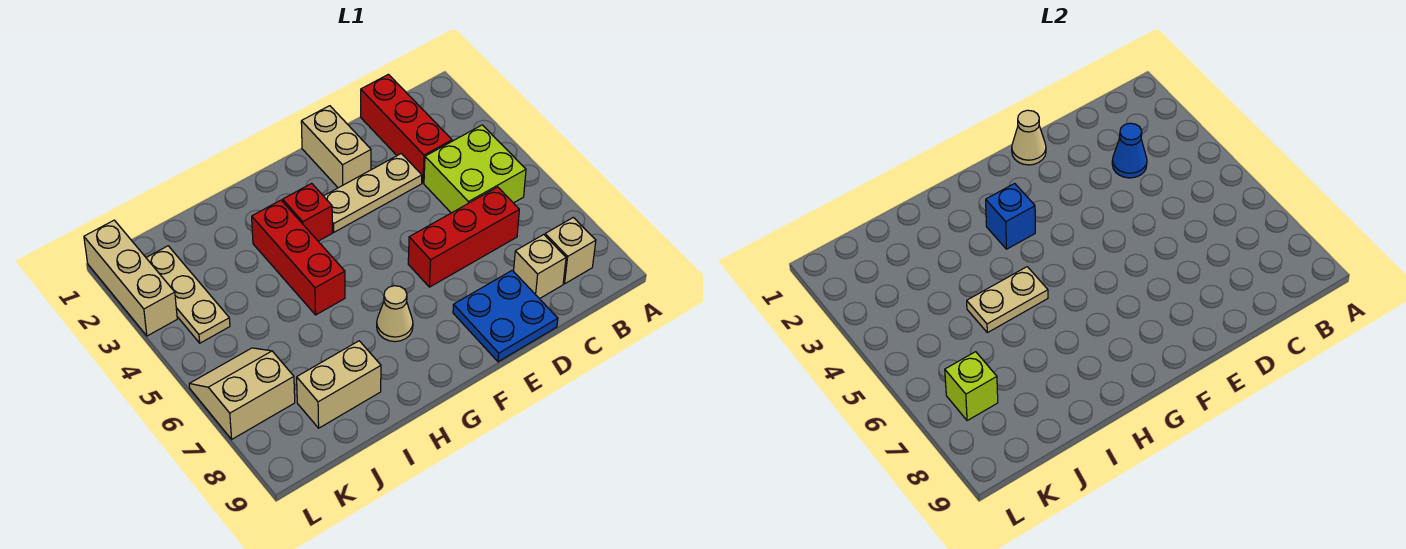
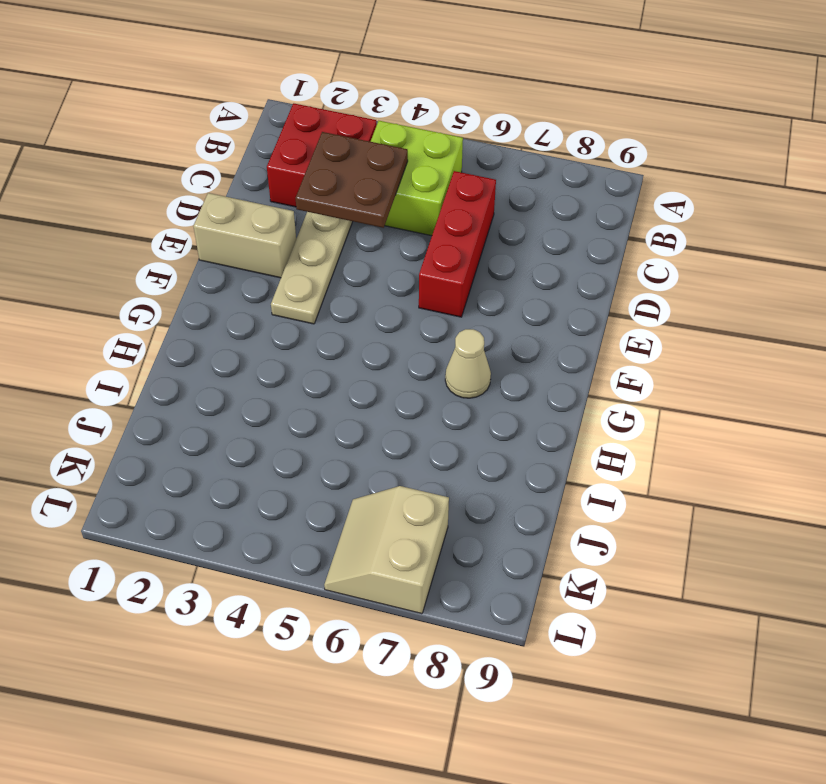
red brick B2:C3 level 1 -> red brick C1:C3 level 1
brown plate C3:D4 level 2 -> blue cone C3 level 2
none -> tan brick B8 level 1
none -> tan brick C8 level 1
none -> blue plate D8:E9 level 1

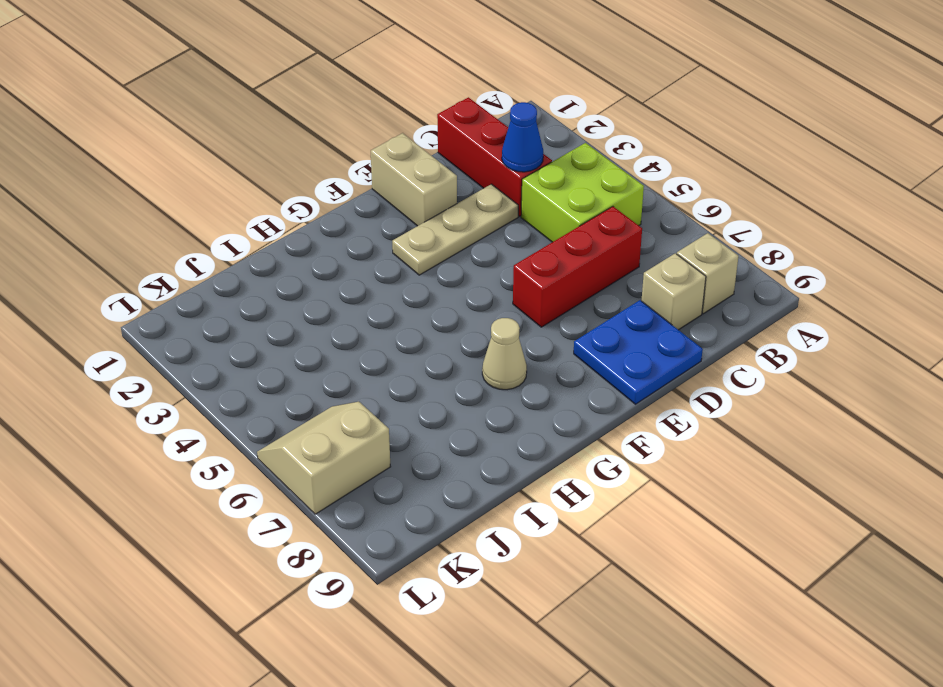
none -> red brick G3 level 1
none -> red brick H3:H5 level 1
none -> tan brick I8:J8 level 1

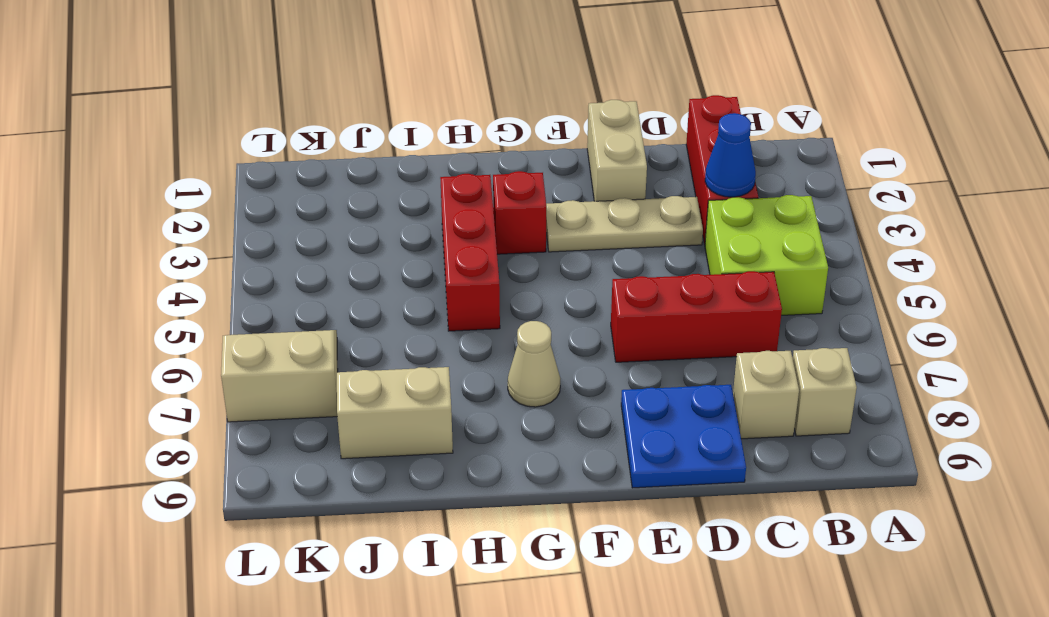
none -> tan plate K2:K4 level 1
none -> tan brick L1:L3 level 1
none -> tan cone E1 level 2

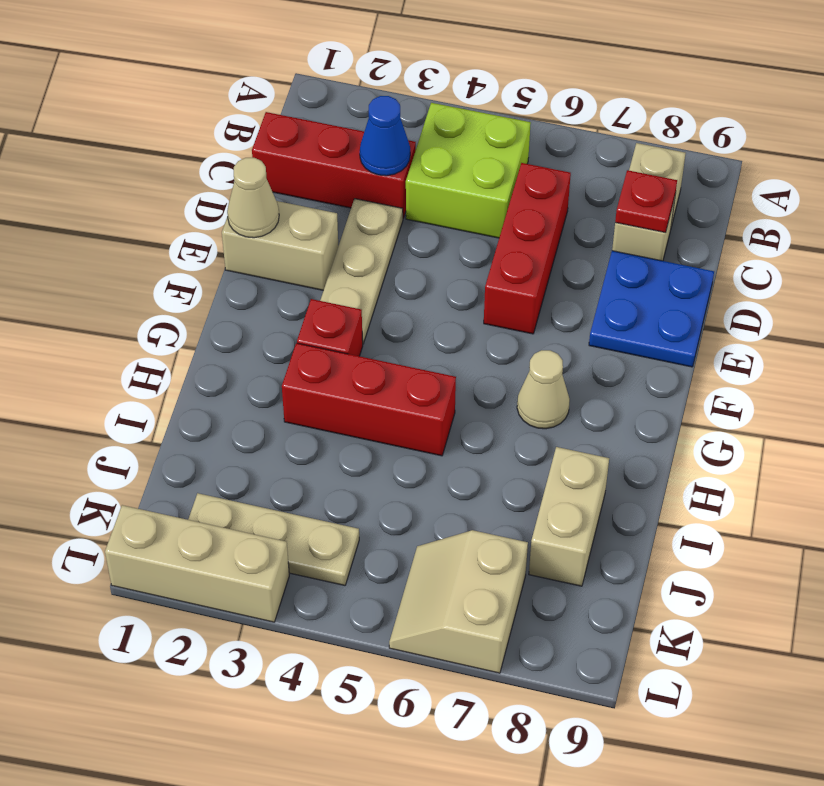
red plate C8 level 2 -> none
none -> blue brick G3 level 2
none -> tan plate H5:I5 level 2
none -> lime brick K7 level 2

